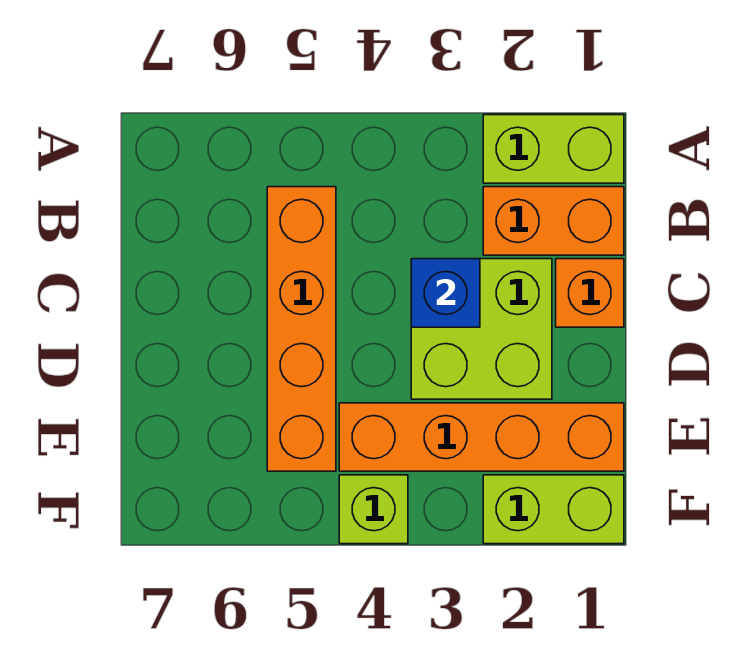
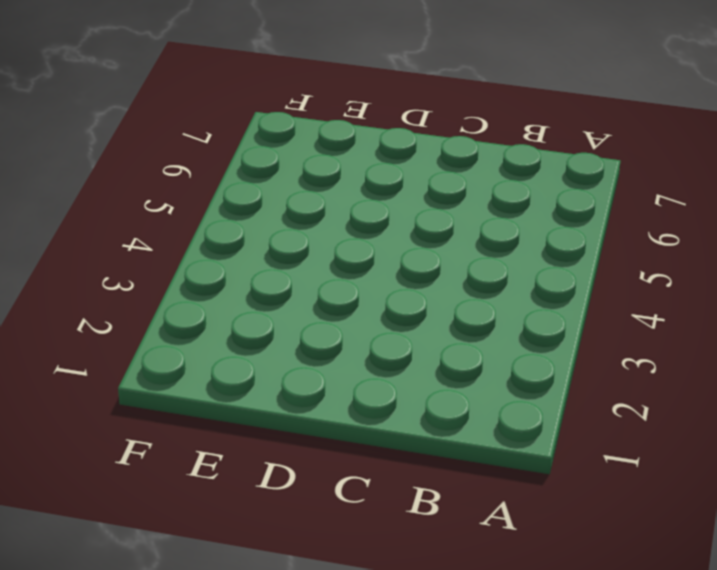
none -> lime brick A1:A2 level 1
none -> orange brick B1:B2 level 1

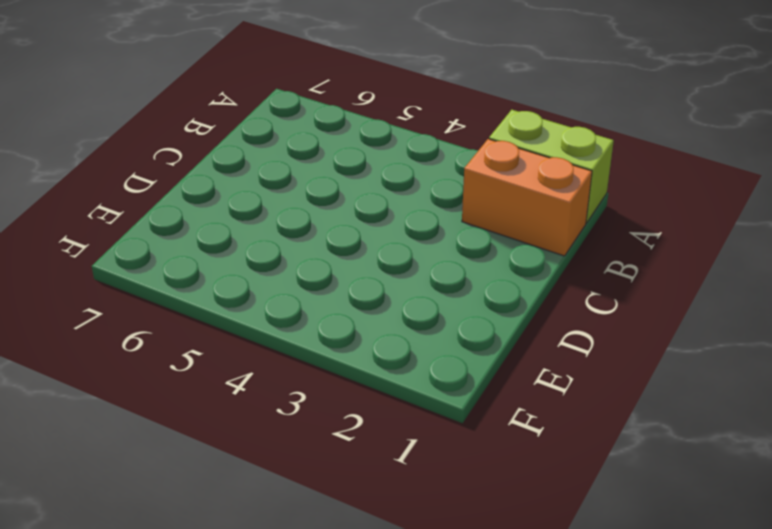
none -> orange brick B5:E5 level 1
none -> orange brick C1 level 1

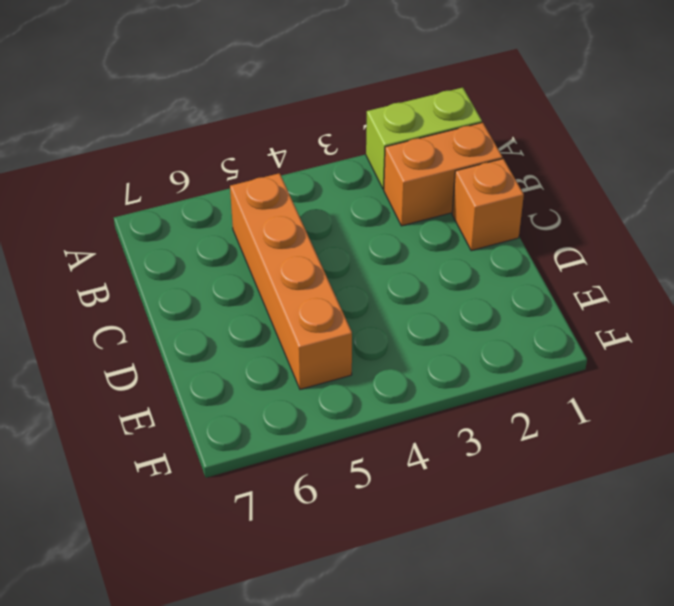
none -> lime brick C2:D3 level 1
none -> orange brick E1:E4 level 1

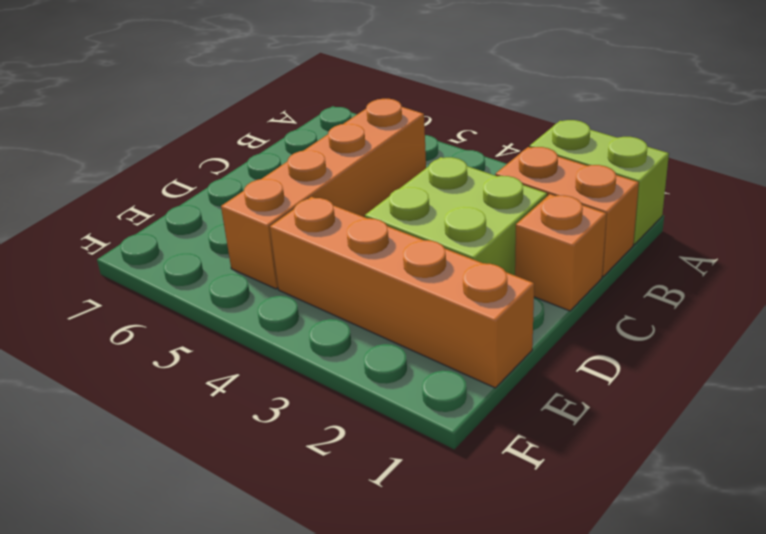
none -> lime brick F1:F2 level 1
none -> lime brick F4 level 1

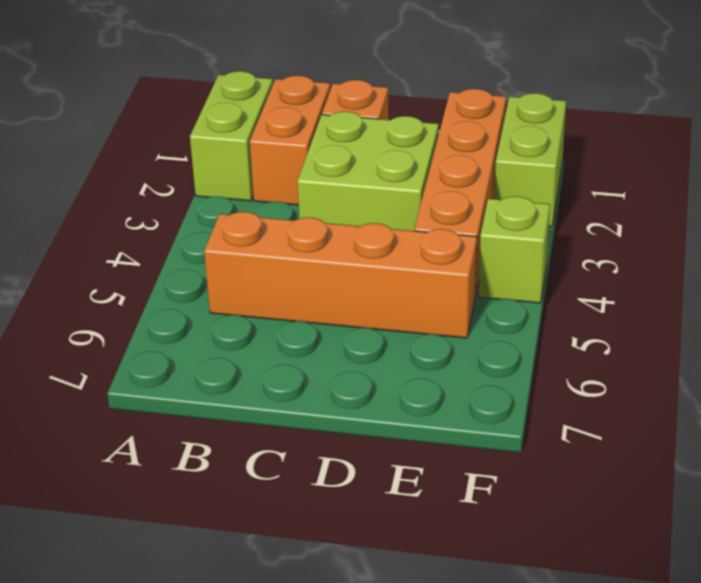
none -> blue brick C3 level 2

